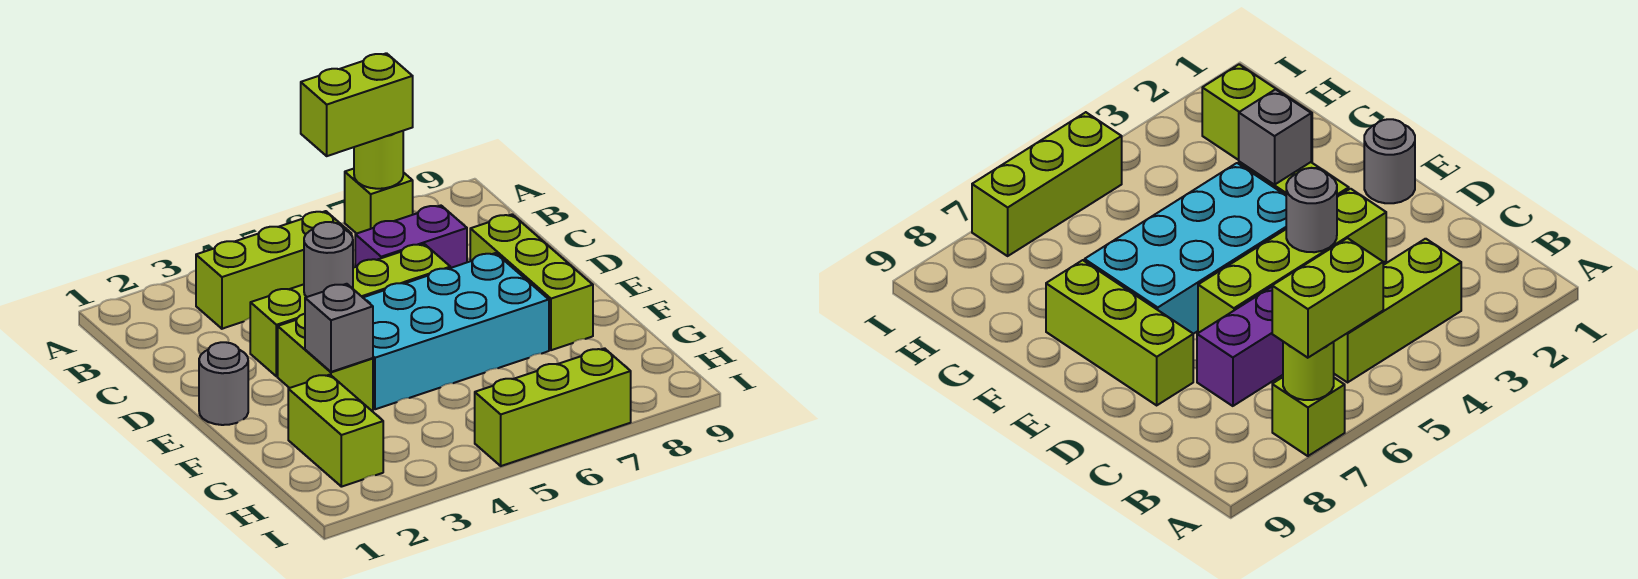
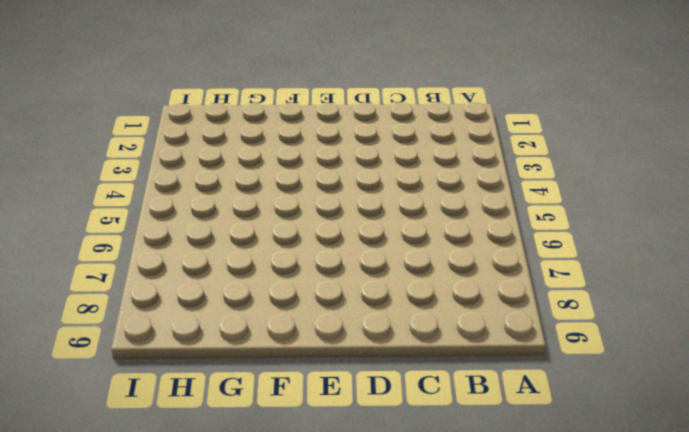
none -> lime brick A7 level 1
none -> lime brick B3:B5 level 1
none -> purple brick C6:C7 level 1

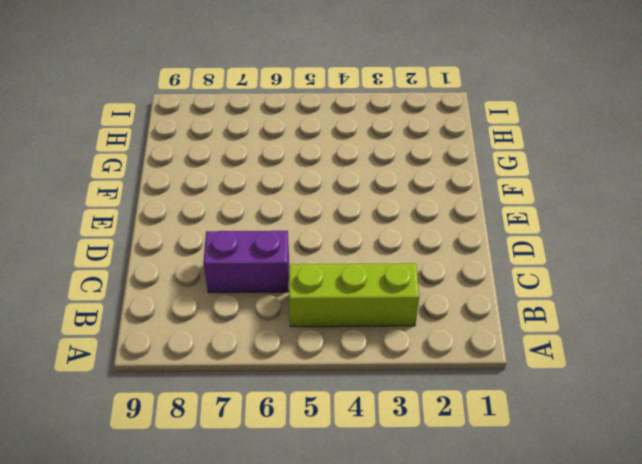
none -> lime brick A7 level 1
none -> lime brick D3:D6 level 1
none -> lime brick D8:F8 level 1

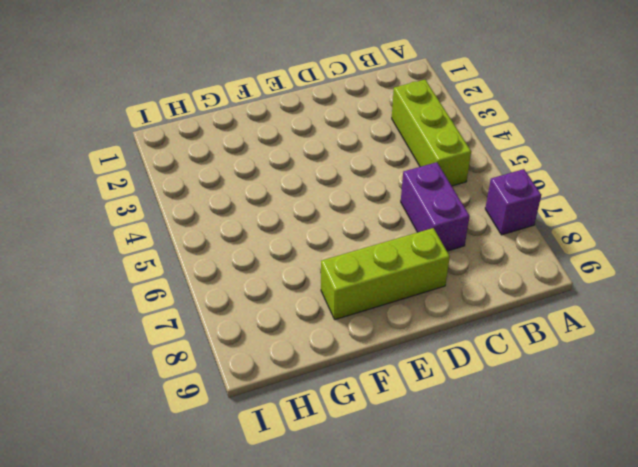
purple brick A7 level 1 -> lime brick A7 level 1
none -> lime brick D3:D6 level 1
none -> grey round brick E1 level 1
none -> lime brick E3:F3 level 1

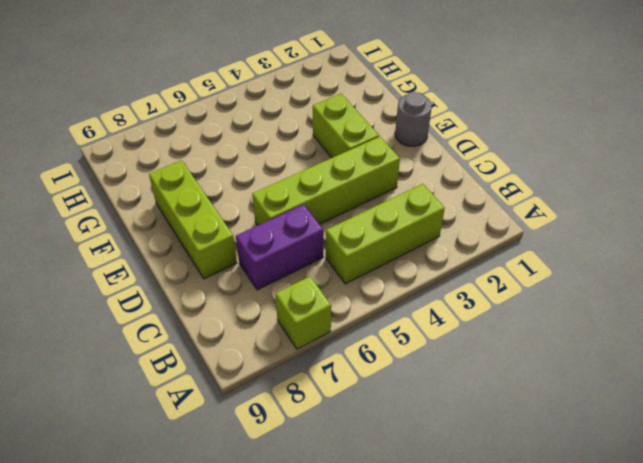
none -> cyan brick E4:F7 level 1
none -> lime brick G2:H2 level 1
none -> lime brick I5:I7 level 1

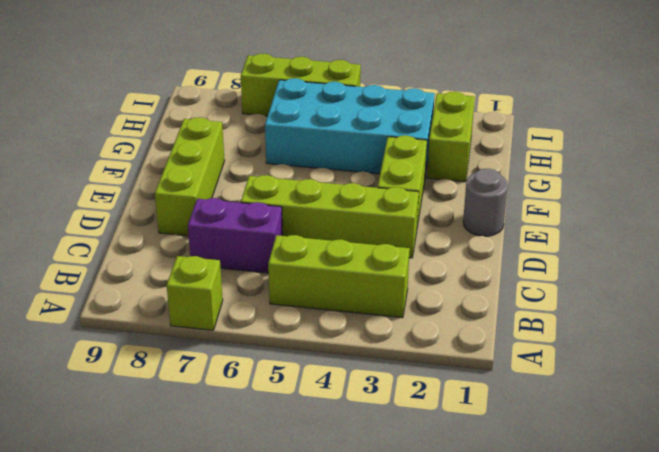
cyan brick G3:H6 level 1 -> cyan brick E4:F7 level 1
none -> lime round brick A7 level 2
none -> grey round brick D4 level 2
none -> grey brick F3 level 2

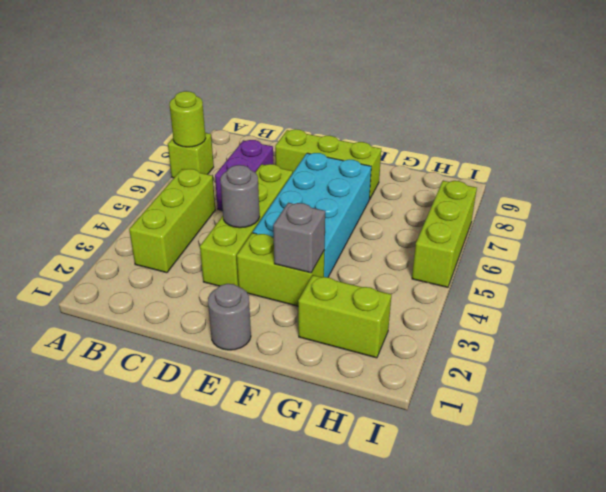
none -> lime brick A6:A7 level 3

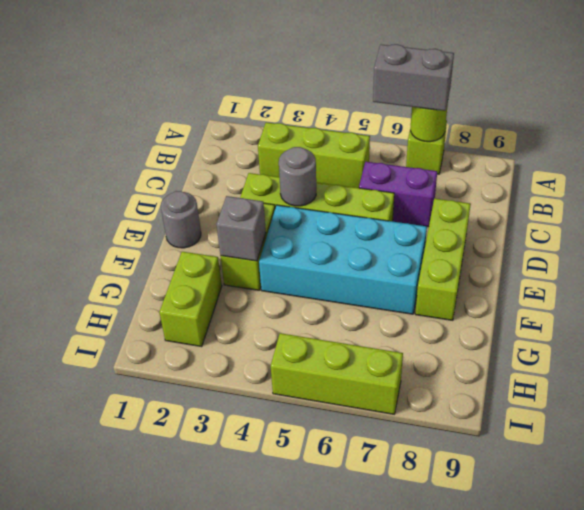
grey brick A6:A7 level 3 -> lime brick A6:A7 level 3

